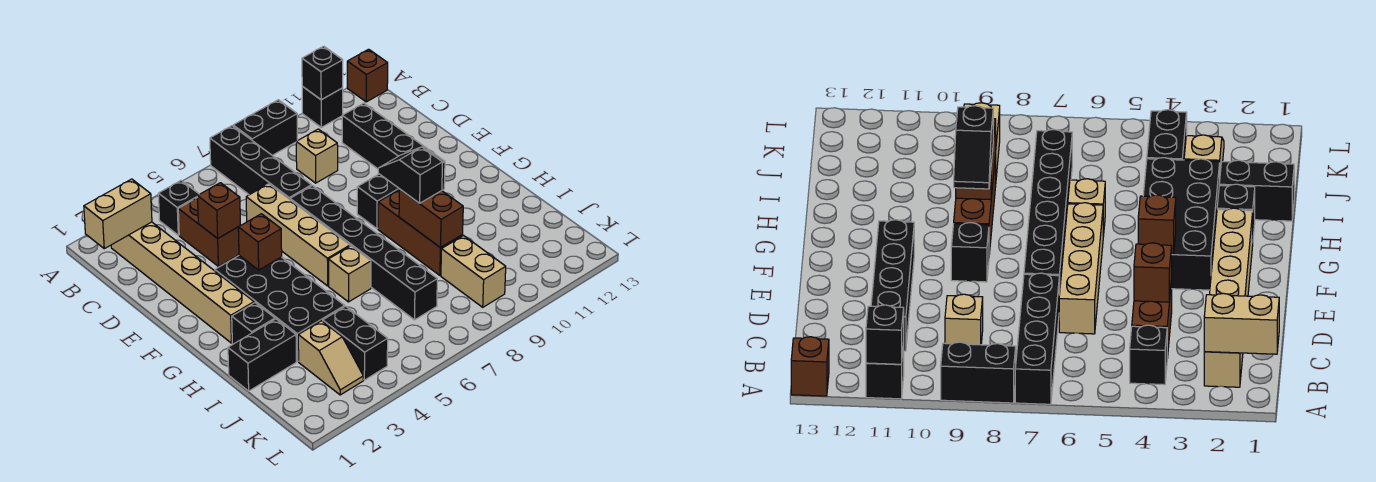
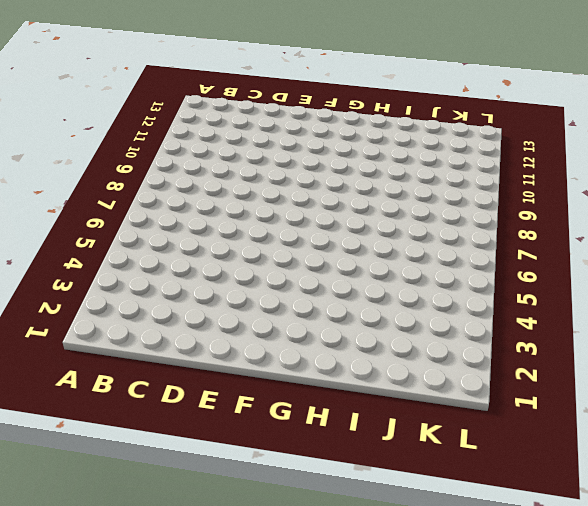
none -> black brick A7:D7 level 1
none -> black brick A8:A9 level 1
none -> black brick A11 level 1

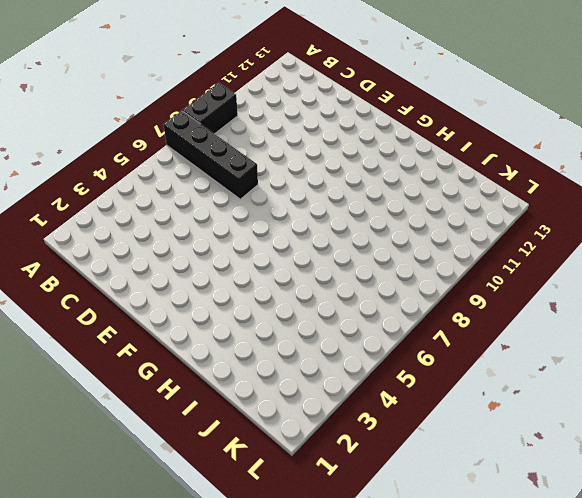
none -> black brick A11 level 1
none -> brown brick A13 level 1
none -> tan brick B2:G2 level 1

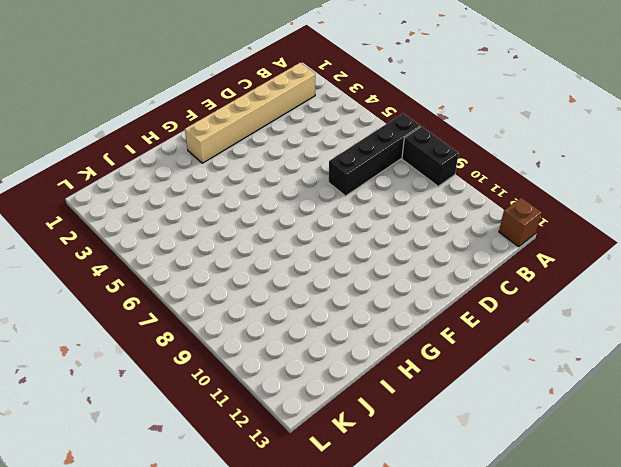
none -> black brick A11 level 1
none -> black brick B4 level 1
none -> brown brick C4:D4 level 1

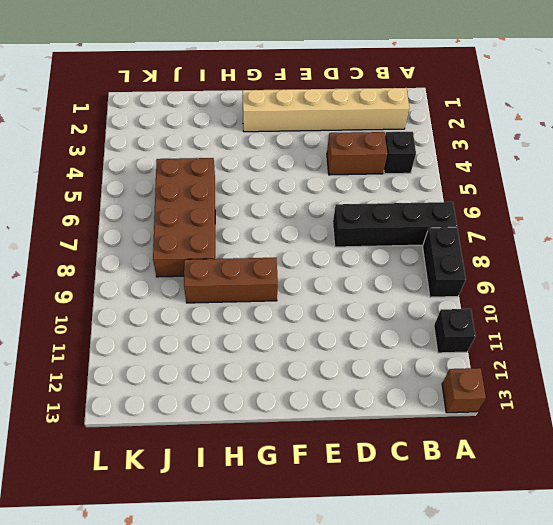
brown brick I5:J8 level 1 -> black brick E7:J7 level 1
none -> tan brick C9 level 1
none -> black brick C11:F11 level 1
none -> tan brick D6:G6 level 1

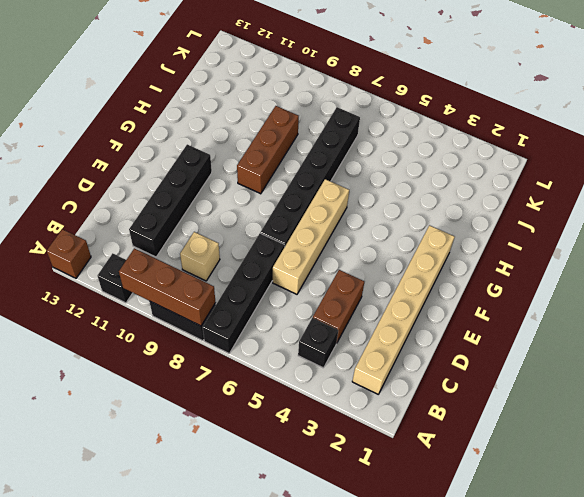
brown brick A8:A10 level 2 -> none
none -> black brick F3:I4 level 1
none -> black brick F9 level 1
none -> black brick H2 level 1

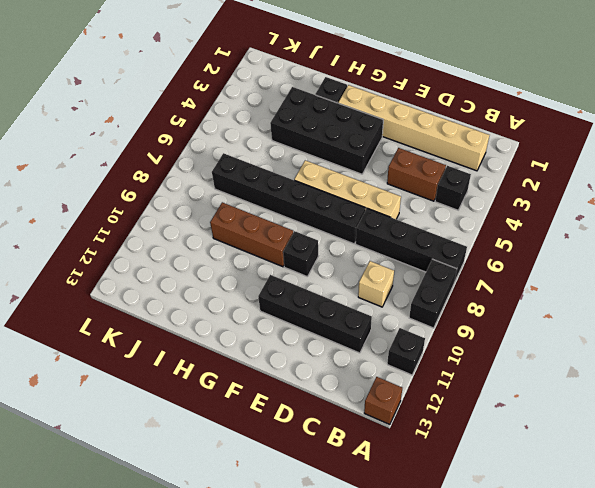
none -> tan brick H6 level 1
none -> black brick I1:I2 level 1
none -> tan slope J3:K3 level 1 top J

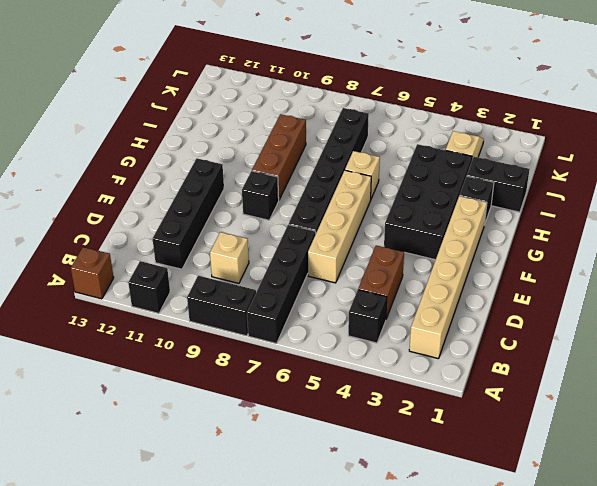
none -> black brick J4:K4 level 1
none -> tan brick J9:K9 level 1
none -> black brick A11 level 2

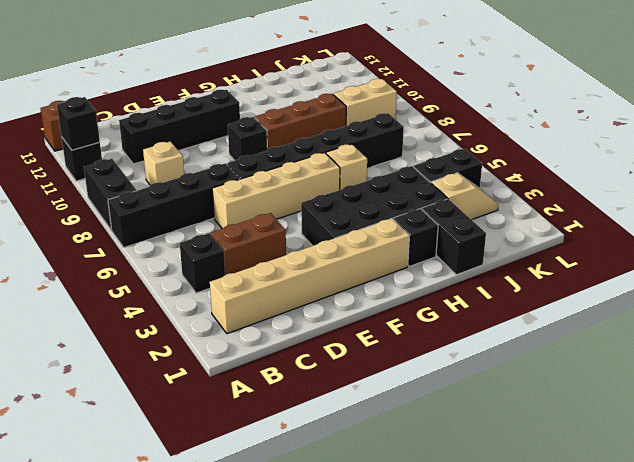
none -> tan brick B1:B2 level 2
none -> brown brick D4 level 2
none -> brown brick F4 level 2

